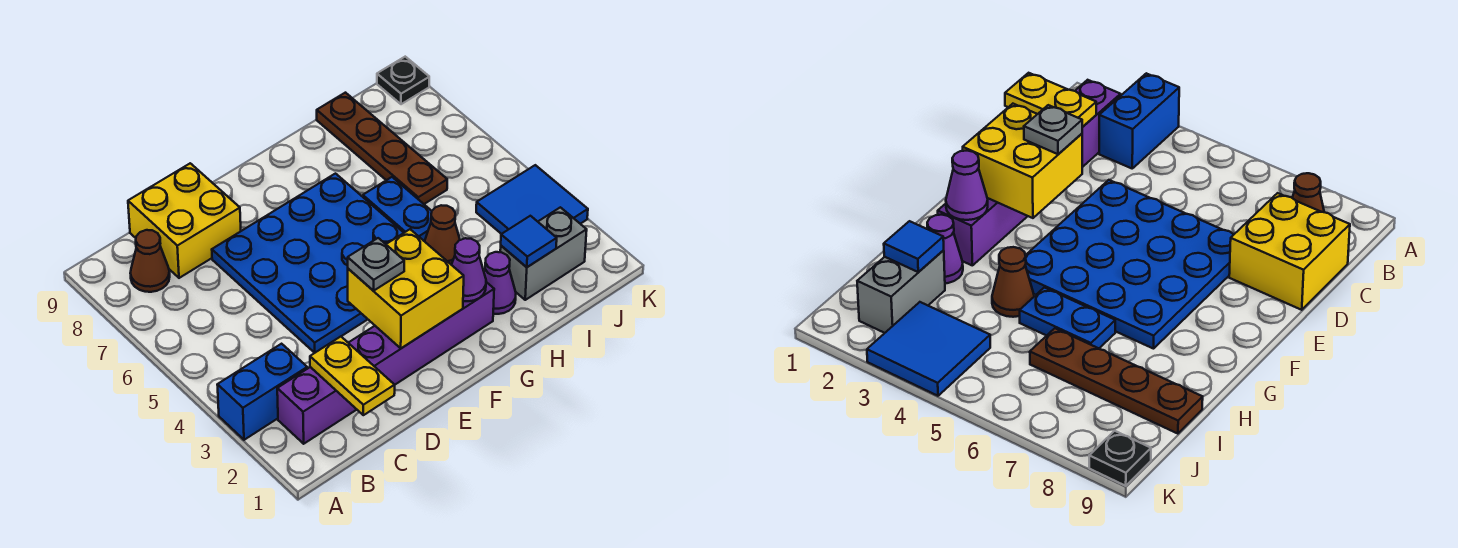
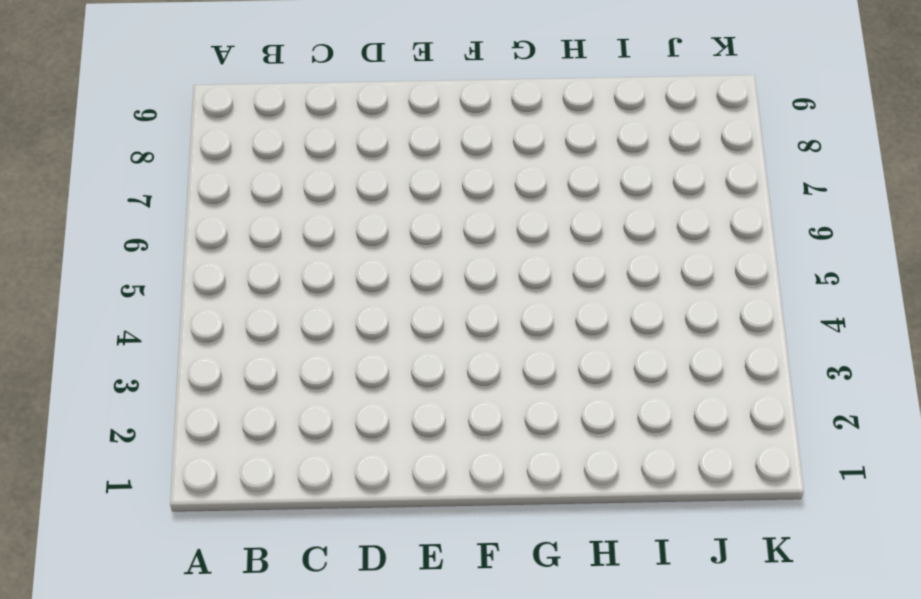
none -> blue brick A3:B3 level 1
none -> purple brick B2:G2 level 1
none -> brown cone B8 level 1

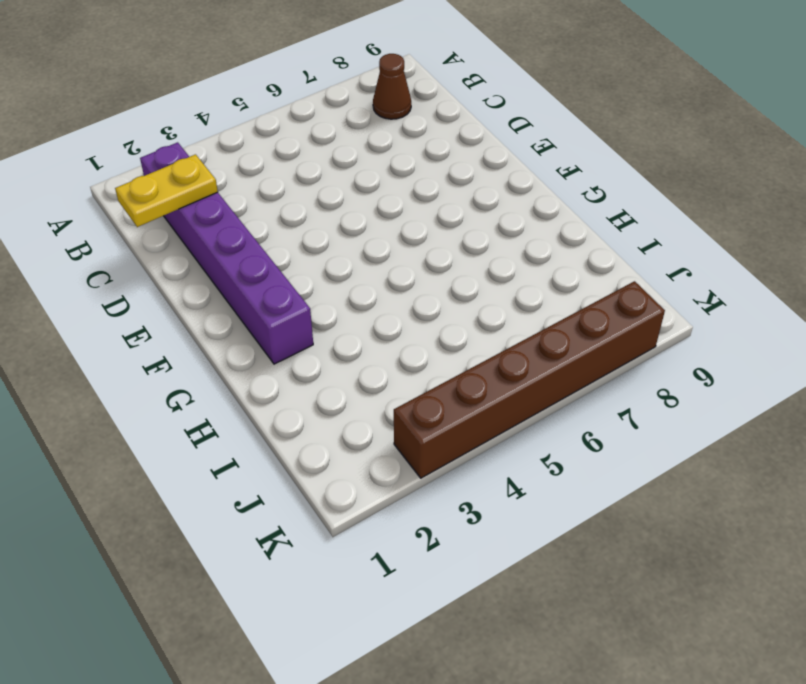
brown brick K3:K8 level 1 -> blue tile J3:K4 level 1
none -> blue brick A3:B3 level 1
none -> yellow brick C8:D9 level 1
none -> blue plate D4:G7 level 1

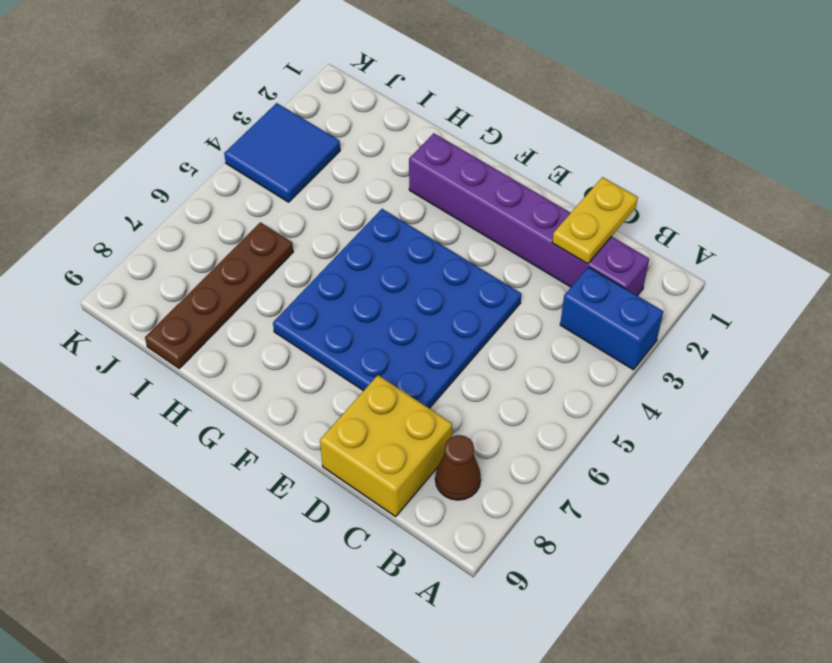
none -> purple cone H2 level 1
none -> brown cone H4 level 1
none -> blue plate H5:H6 level 1

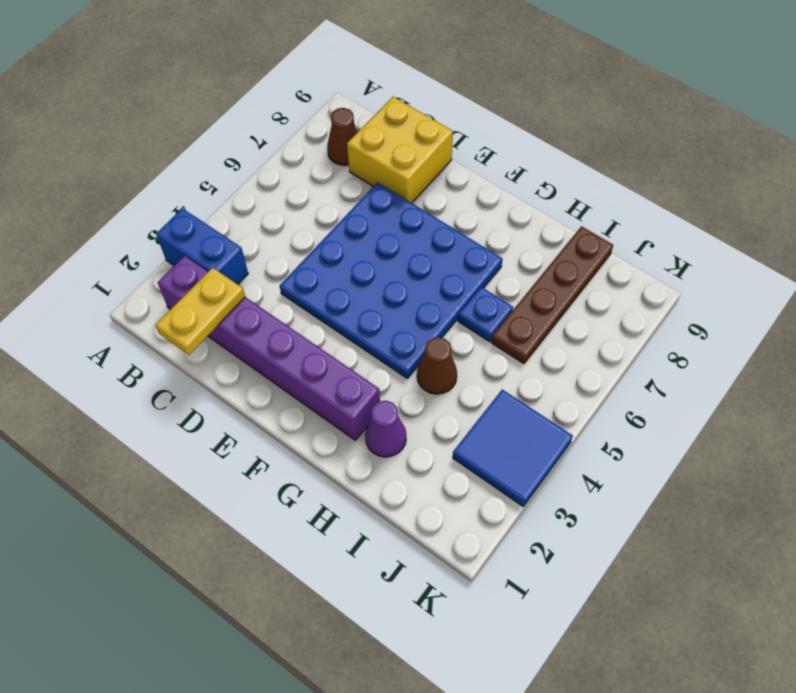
blue plate H6 level 1 -> blue plate H5:H6 level 1
none -> grey brick I2:J2 level 1
none -> black plate K9 level 1
none -> yellow brick E2:F3 level 2

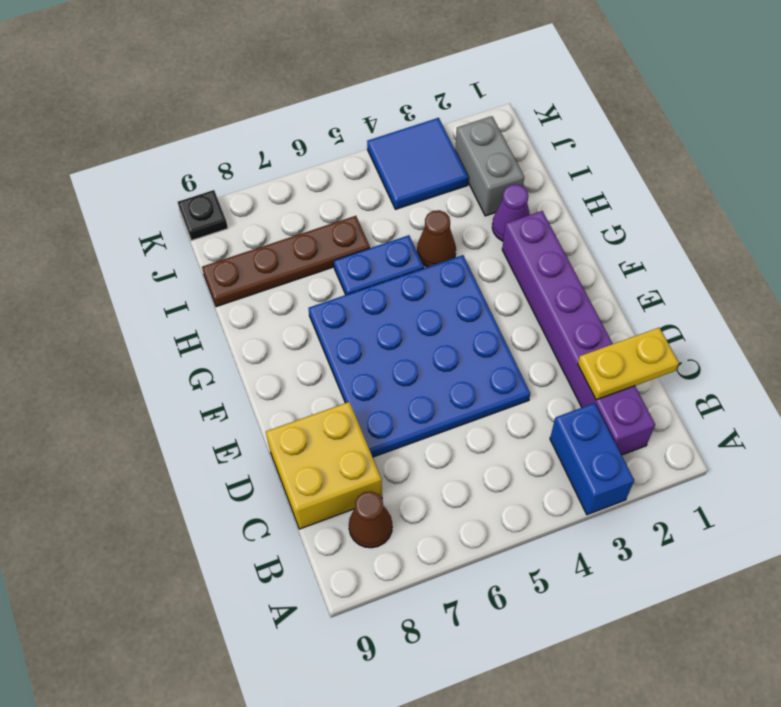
none -> yellow brick E2:F3 level 2
none -> purple cone G2 level 2
none -> blue tile I2 level 2

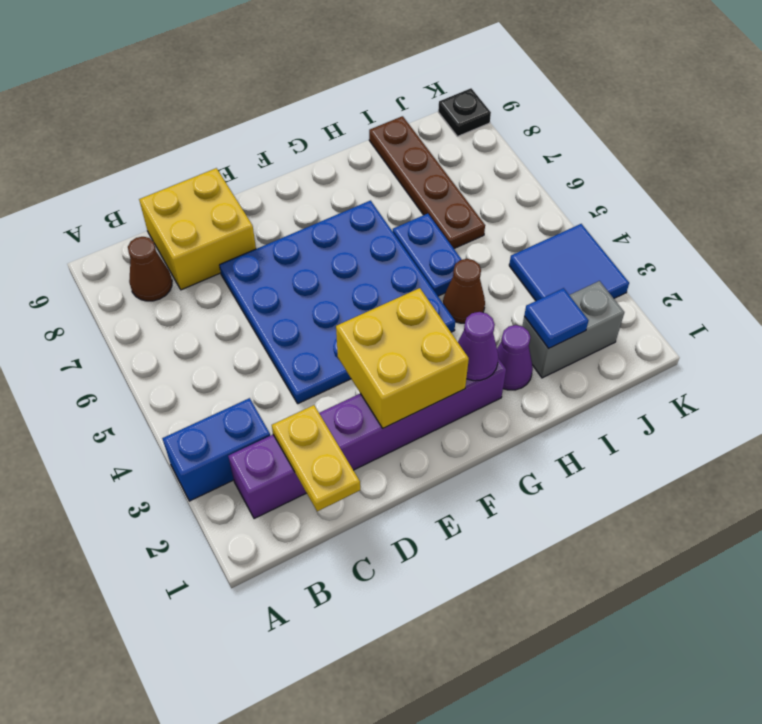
none -> grey plate E3 level 3

